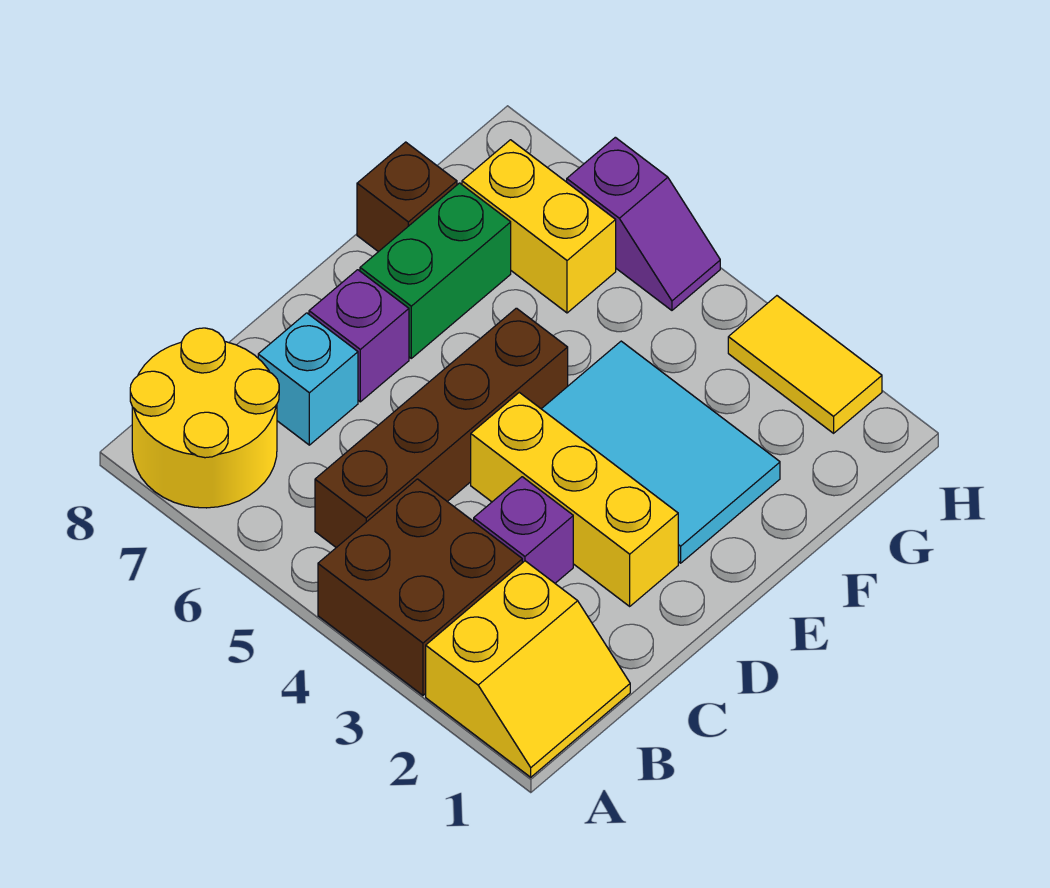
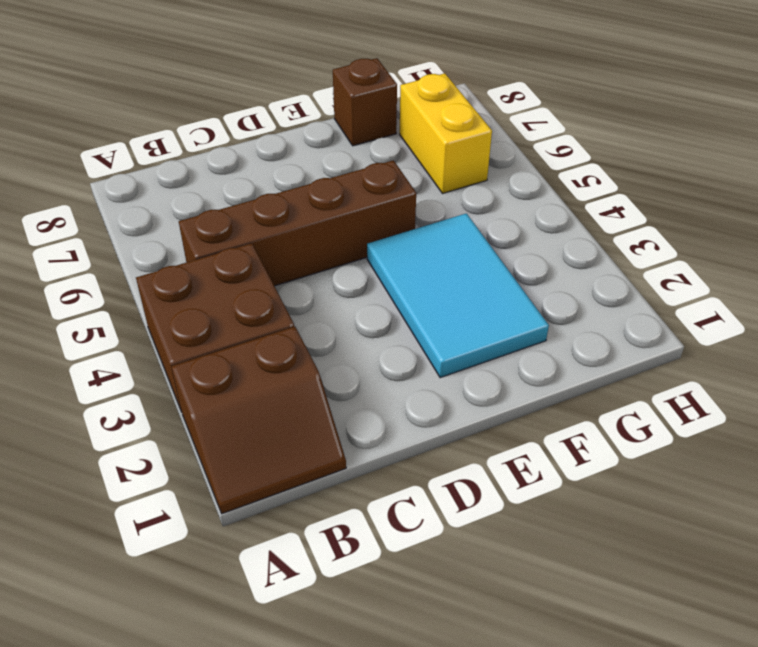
brown slope A1:B2 level 1 top 2 -> yellow slope A1:B2 level 1 top 2
none -> yellow round brick A7:B8 level 1
none -> purple brick C3 level 1
none -> cyan brick C7 level 1

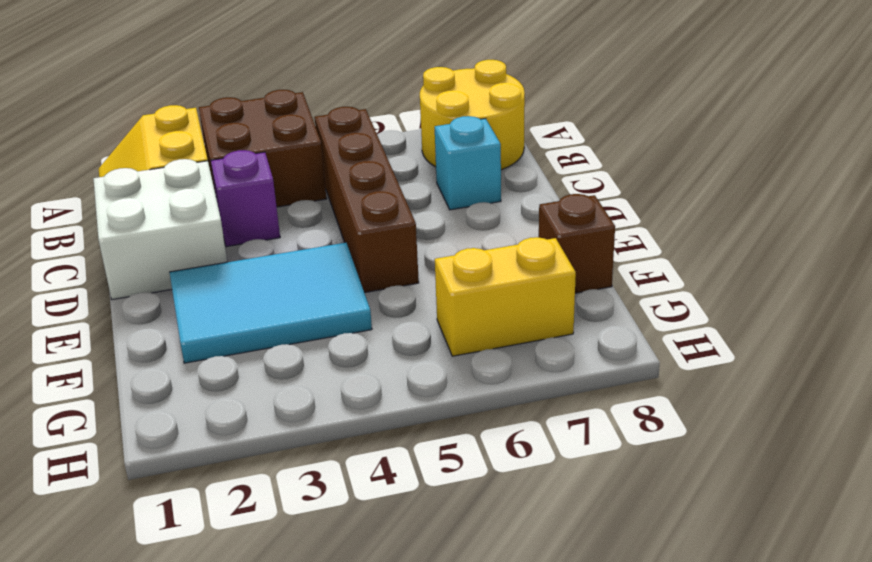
white brick C1:D2 level 1 -> yellow brick D2:D4 level 1
none -> purple brick D7 level 1
none -> green brick E7:F7 level 1
none -> yellow tile H2:H3 level 1

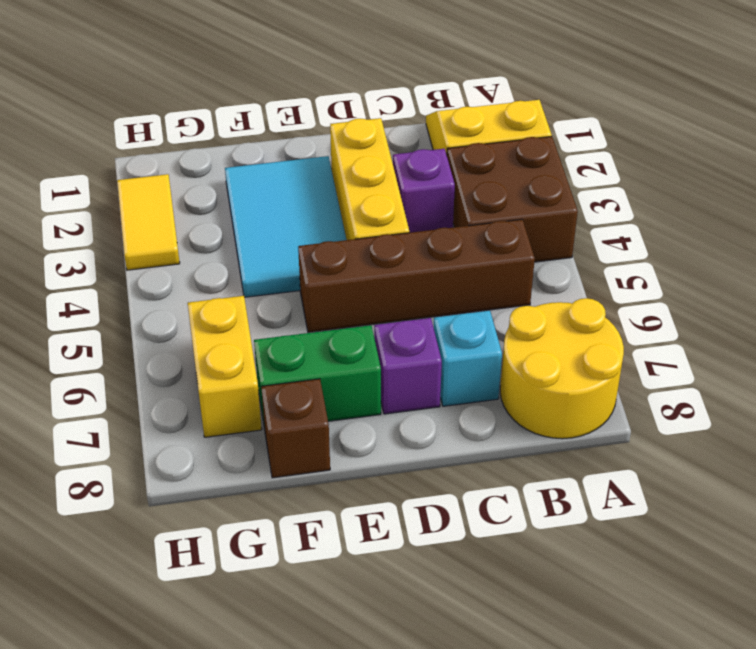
none -> purple slope H5:H6 level 1 top 6

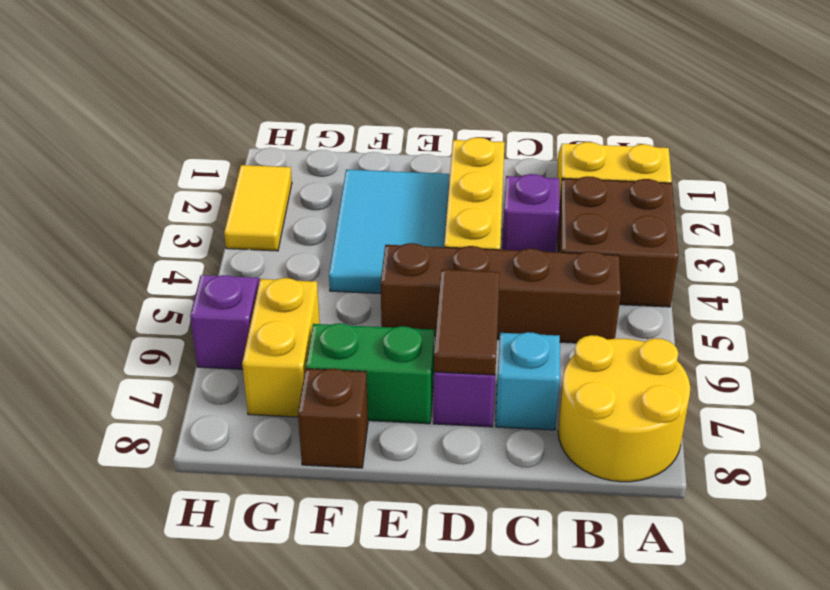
brown tile D6:D7 level 2 -> none

